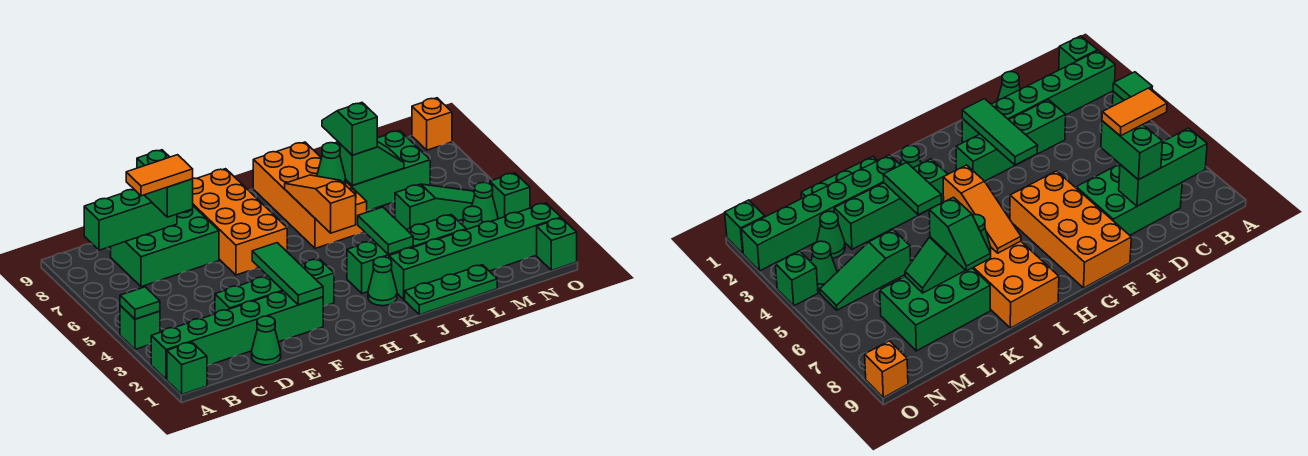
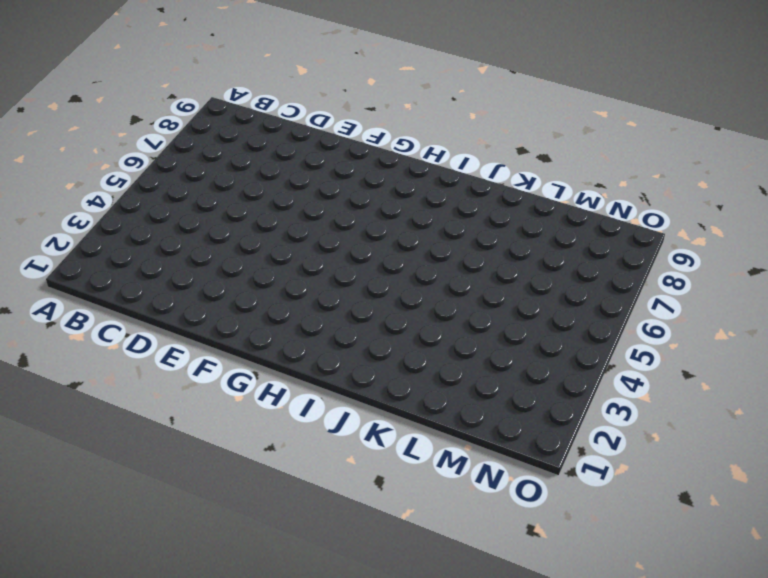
none -> green brick A1 level 1
none -> green brick A2:F2 level 1
none -> green brick A4 level 1

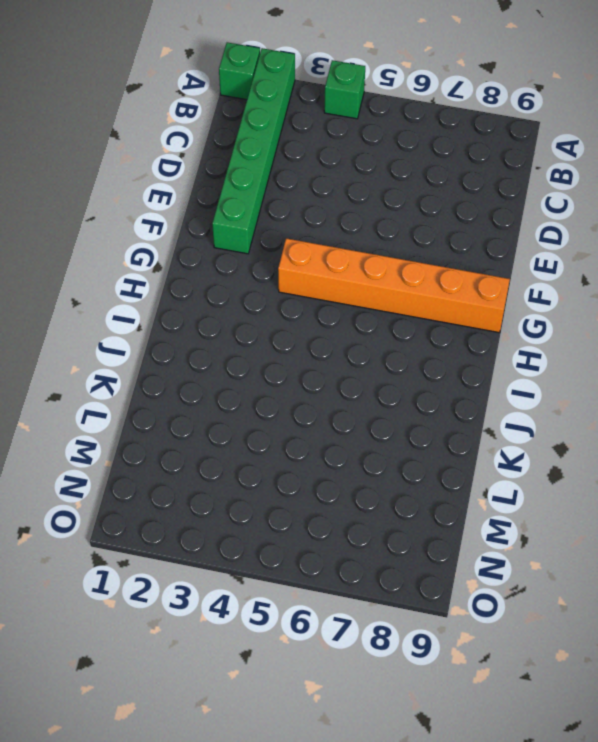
orange brick G4:G9 level 1 -> orange brick F6:G9 level 1
none -> green brick C7:E8 level 1
none -> green cone D1 level 1
none -> green brick D3:G3 level 1

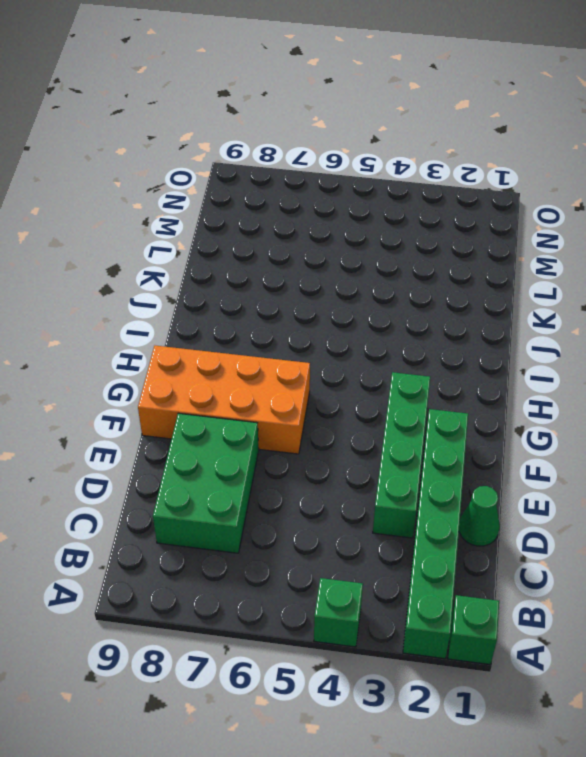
none -> green cone I2 level 1
none -> green brick I3:L3 level 1
none -> orange brick I6:J9 level 1

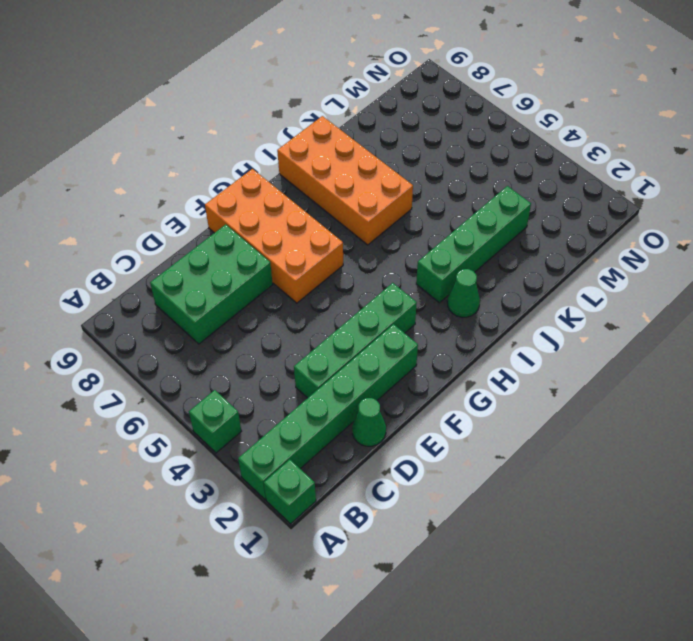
none -> green plate J1:L1 level 1
none -> green brick J2:O2 level 1
none -> green brick K7:M8 level 1

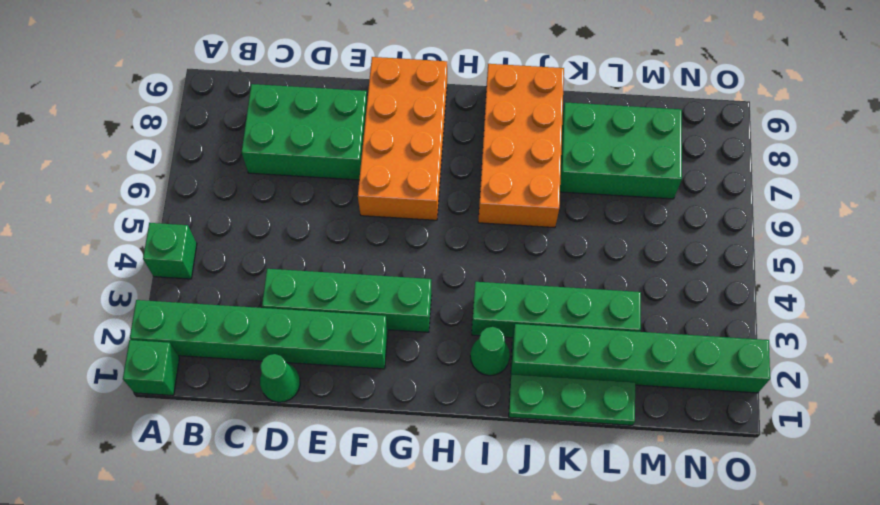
none -> green slope L5:N5 level 1 top L
none -> green cone M3 level 1
none -> green cone N4 level 1

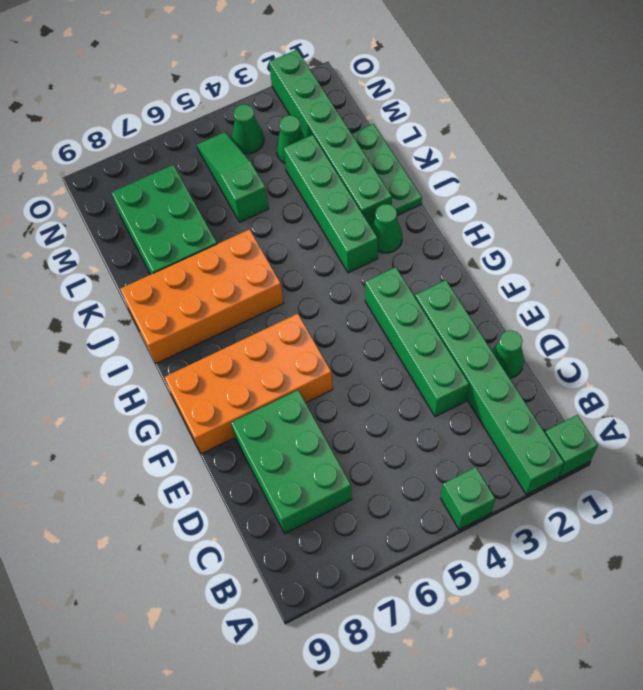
none -> green brick O1 level 1
none -> green brick O4 level 1
none -> orange brick O9 level 1

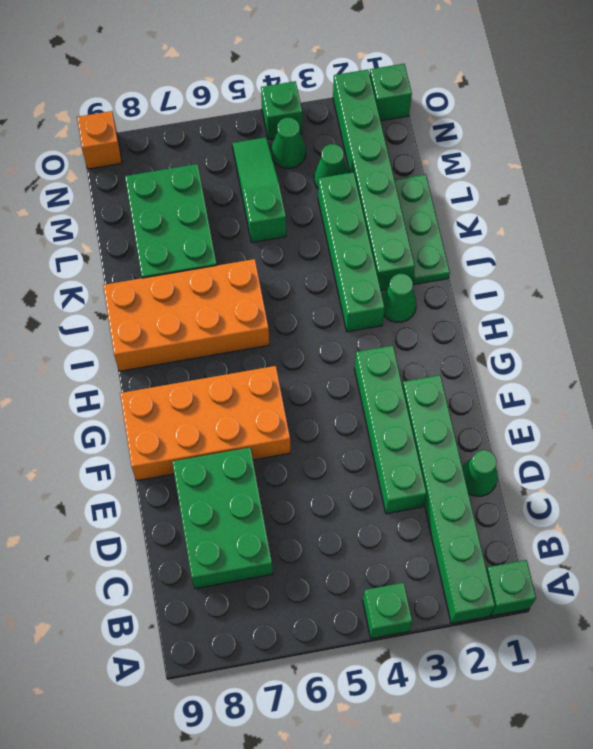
none -> green tile A4 level 2
none -> green brick B8:D8 level 2
none -> green tile F2:F4 level 2

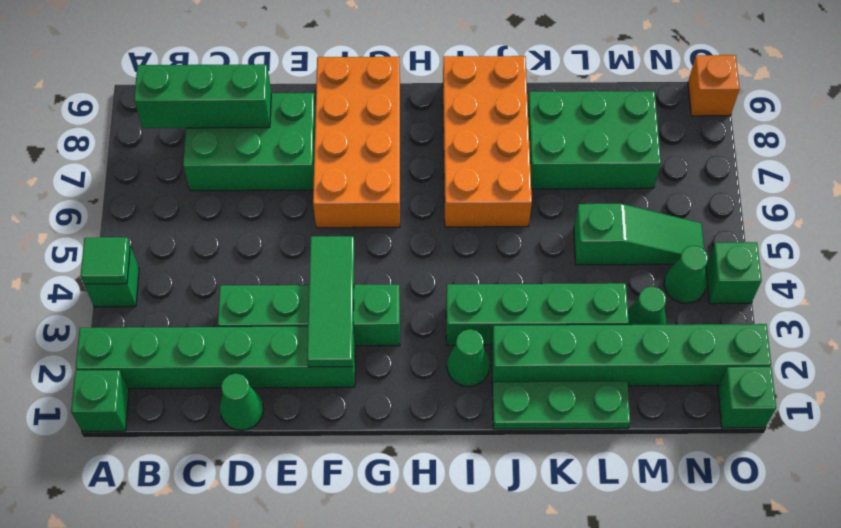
none -> orange slope I5:I7 level 2 top 5
none -> green tile J3:J4 level 2
none -> green cone J7 level 2

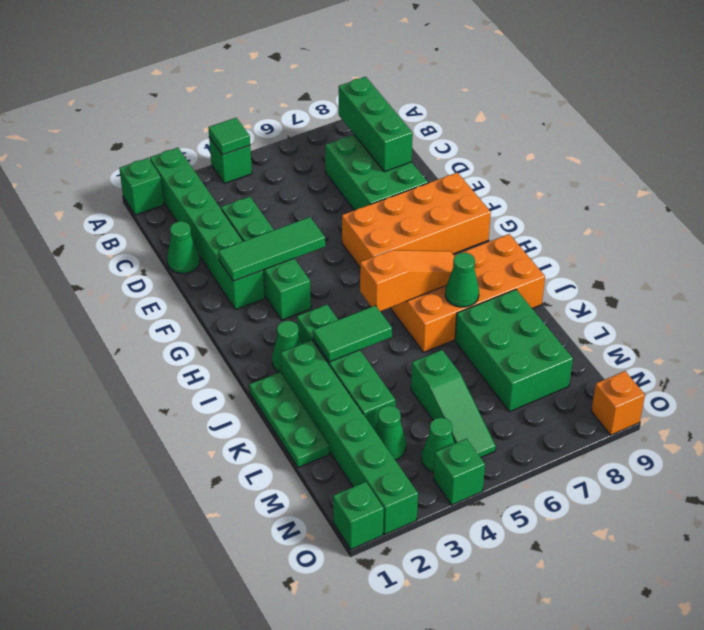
none -> green slope K7:L7 level 2 top K
none -> green brick D7:D8 level 3
none -> green slope K7:K8 level 3 top 7

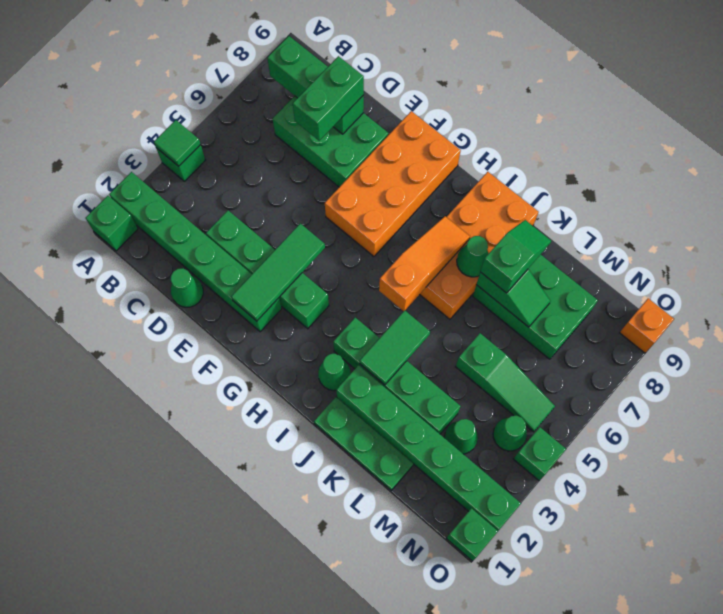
none -> orange tile C7:D7 level 4

